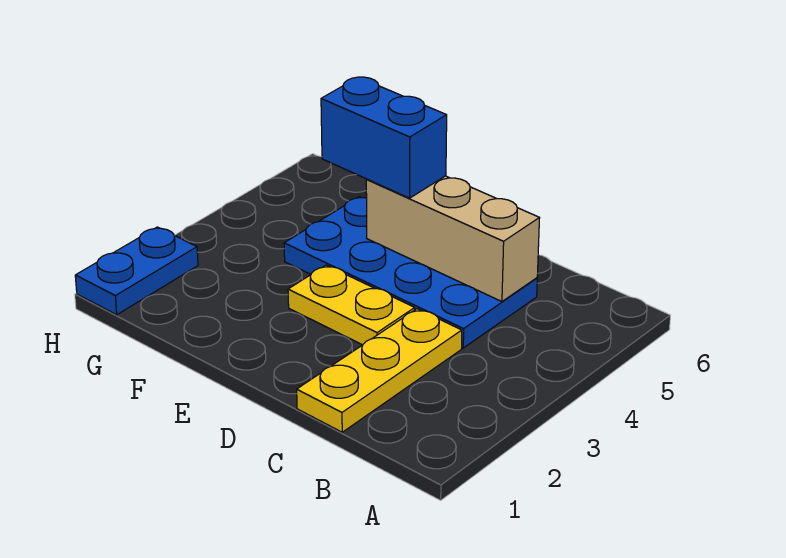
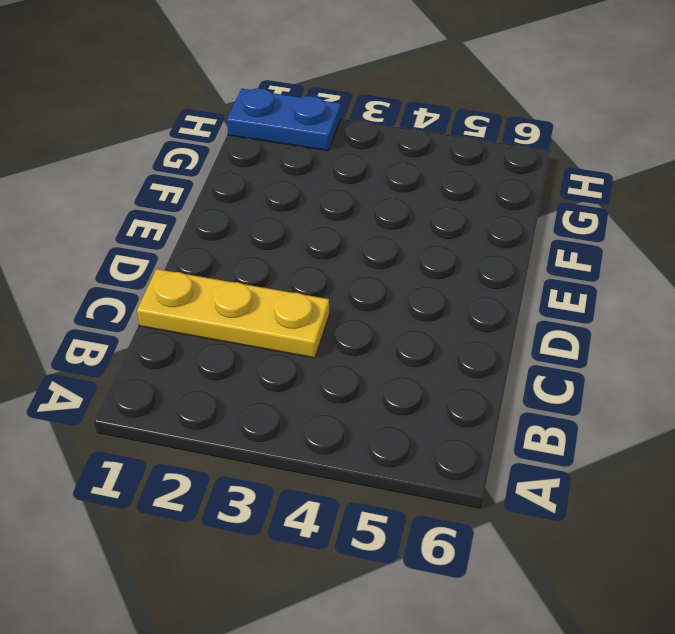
none -> blue plate C4:F5 level 1
none -> yellow plate D3:E3 level 1

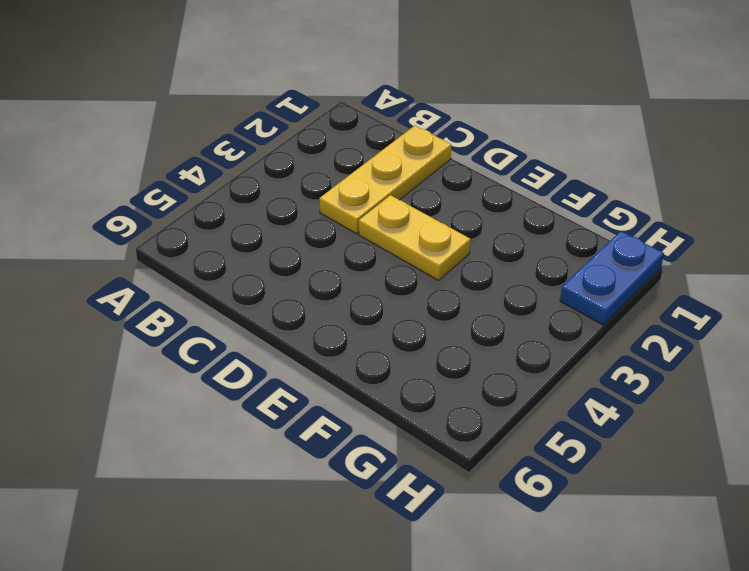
none -> blue plate C4:F5 level 1
none -> tan brick C5:E5 level 2

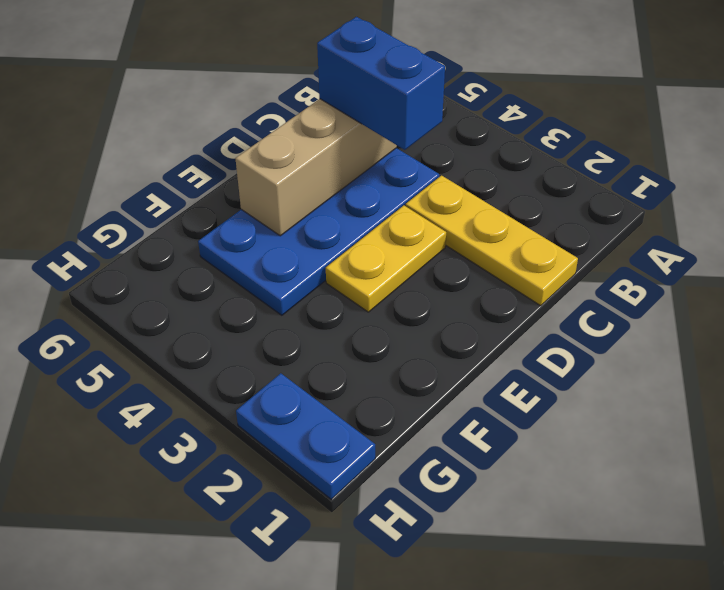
blue brick C4:C5 level 3 -> blue brick E5:F5 level 3

